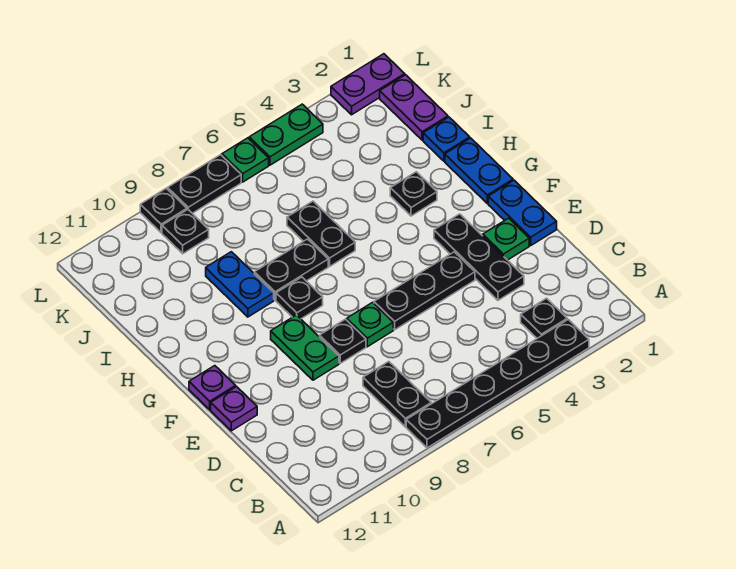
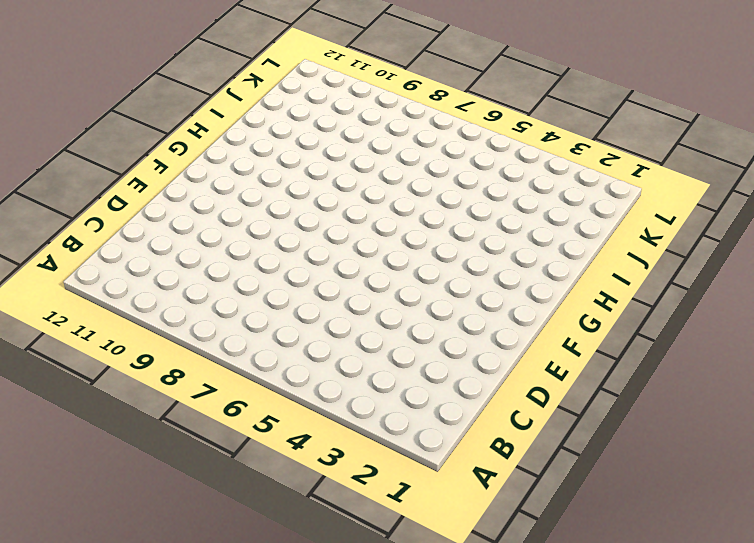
none -> black plate A3:A8 level 1
none -> black plate B3 level 1
none -> black plate B8:C8 level 1

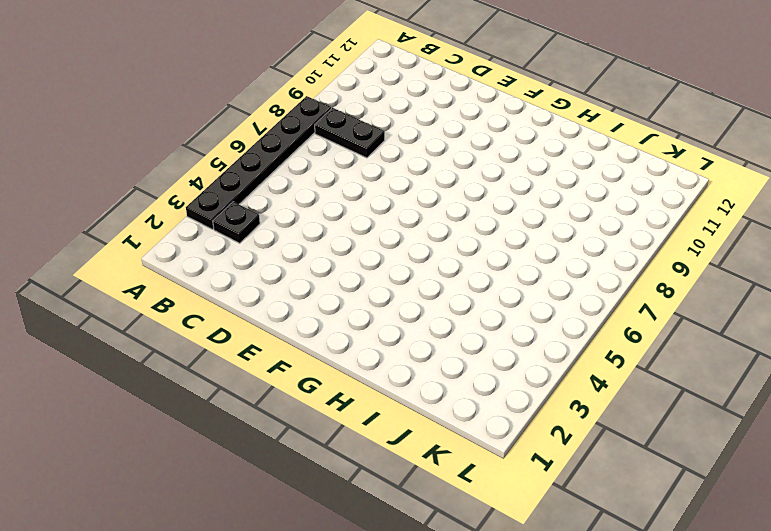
none -> black plate D3:F3 level 1
none -> blue plate E1:F1 level 1
none -> green plate E2 level 1

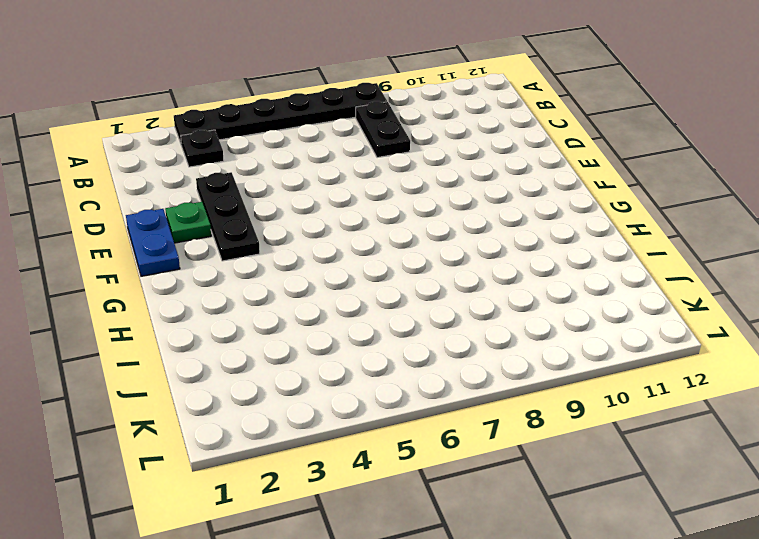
none -> black plate E4:E6 level 1
none -> green plate E7 level 1
none -> black plate E8 level 1

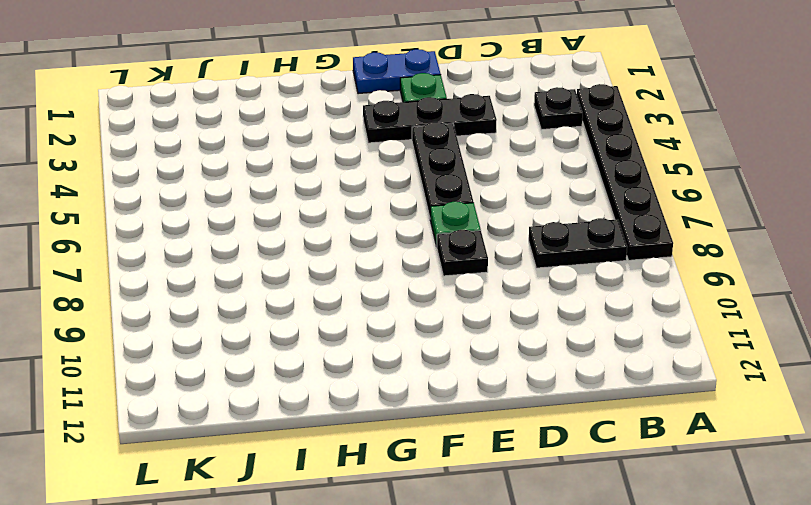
none -> green plate E9:F9 level 1
none -> purple plate E12 level 1
none -> purple plate F12 level 1

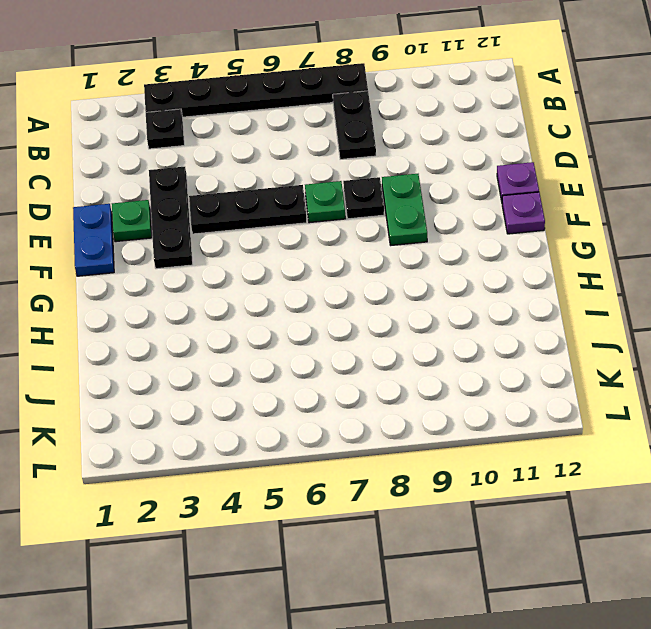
none -> blue plate G1:H1 level 1
none -> black plate G8 level 1
none -> black plate H3 level 1

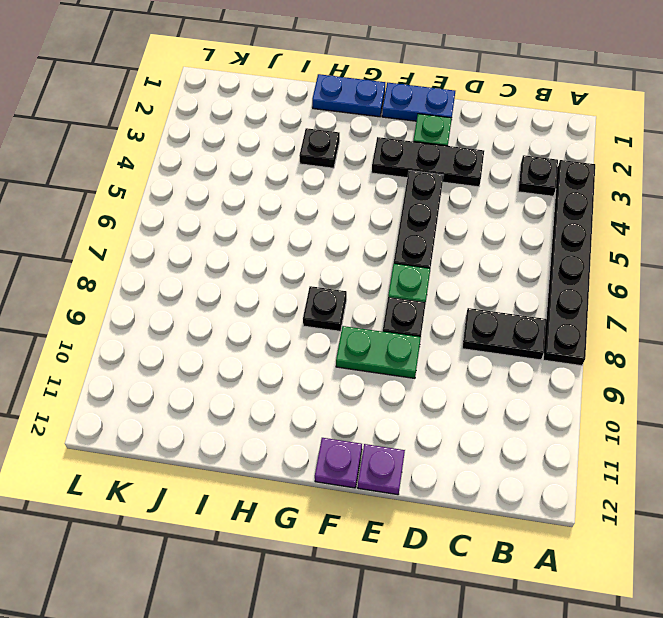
none -> black plate H6:I6 level 1
none -> black plate H7:H8 level 1
none -> blue plate H9:I9 level 1

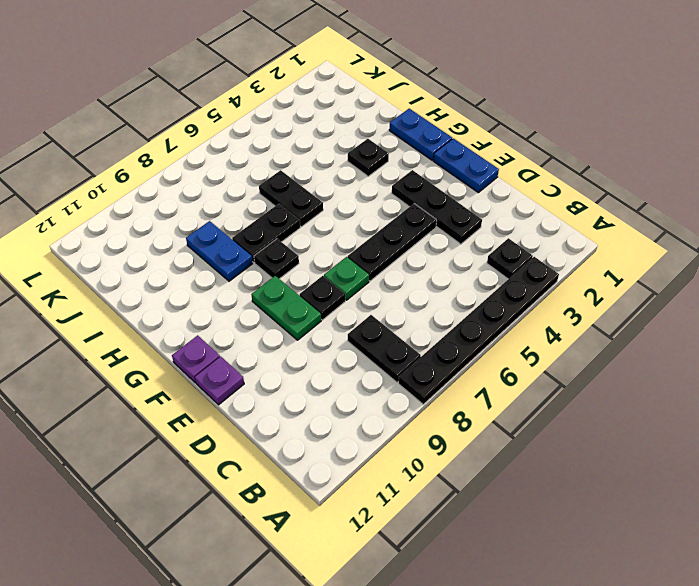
none -> green plate E2 level 1
none -> blue plate I1 level 1
none -> purple plate J1:K1 level 1

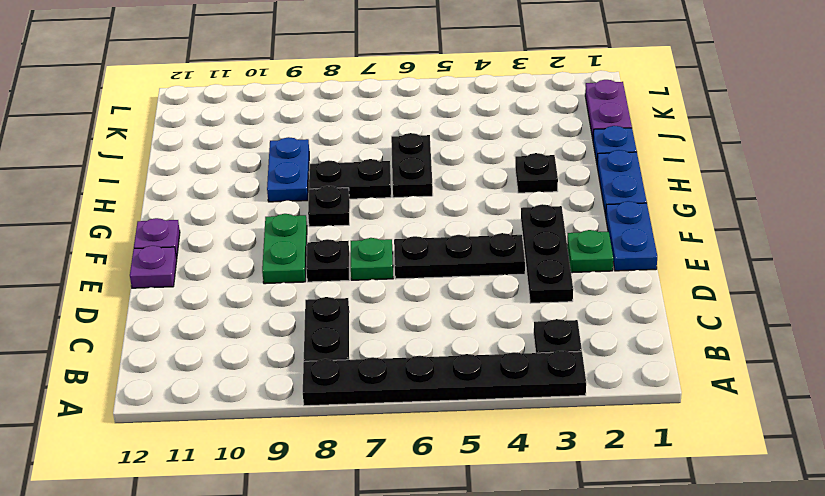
none -> black plate K9 level 1
none -> purple plate L1:L2 level 1
none -> green plate L4:L5 level 1

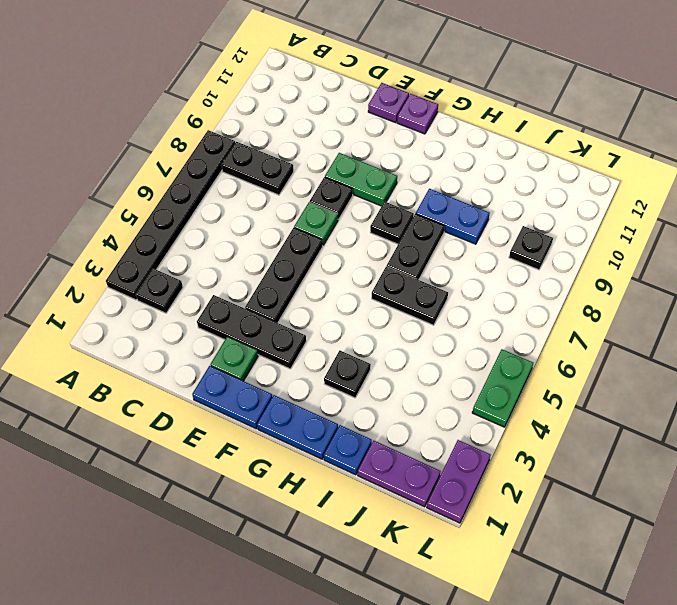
none -> green plate L6 level 1
none -> black plate L7:L8 level 1
none -> black plate L9 level 1

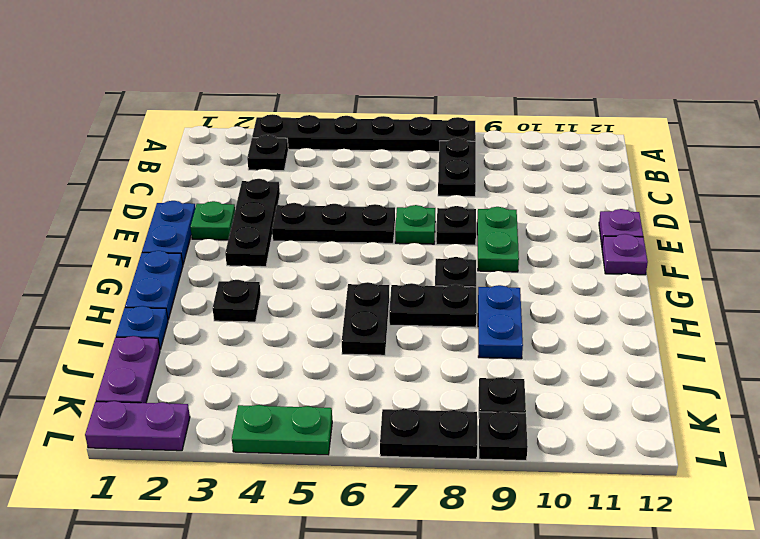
none -> green plate L6 level 1

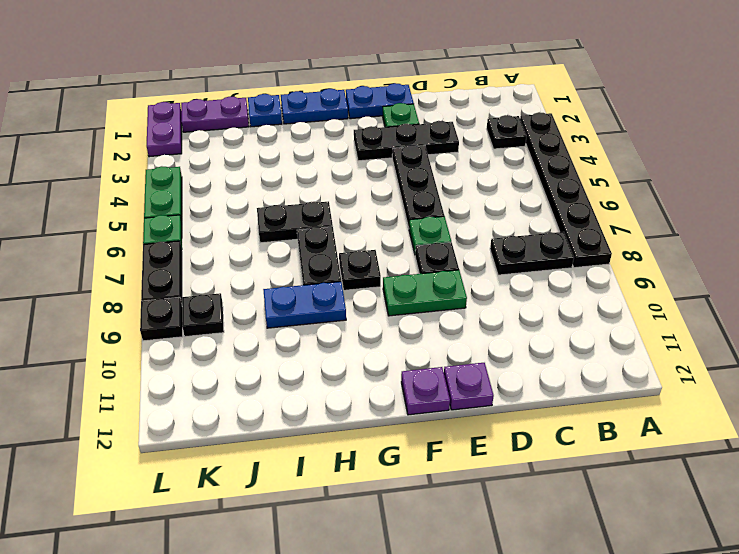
none -> black plate H3 level 1

